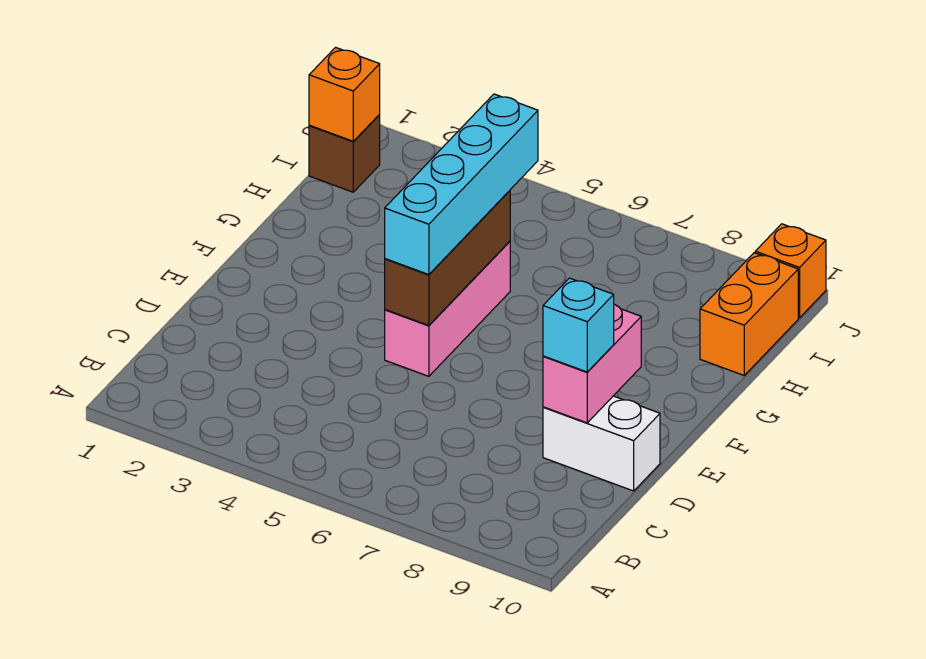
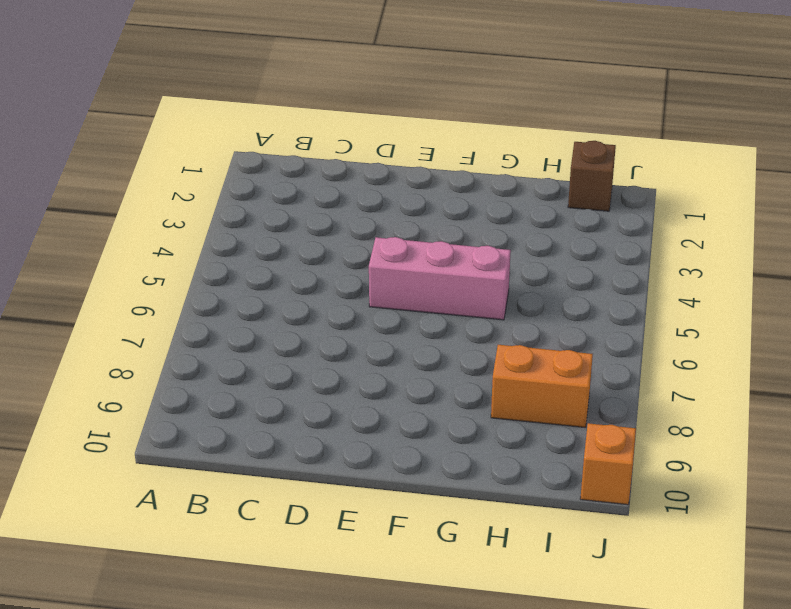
orange brick H8:I8 level 1 -> orange brick H10:I10 level 1
none -> white brick D9:D10 level 1
none -> pink brick D9:E9 level 2

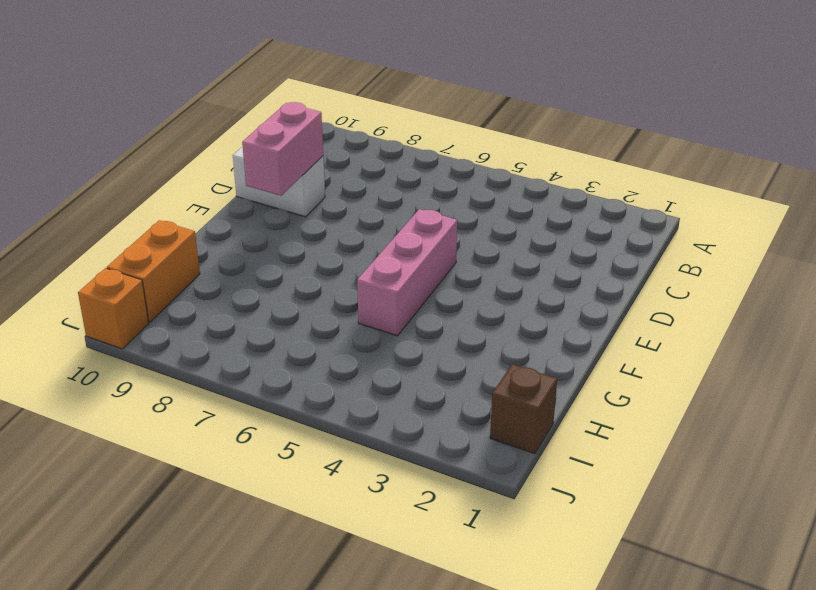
none -> brown brick E5:G5 level 2
none -> orange brick I1 level 2

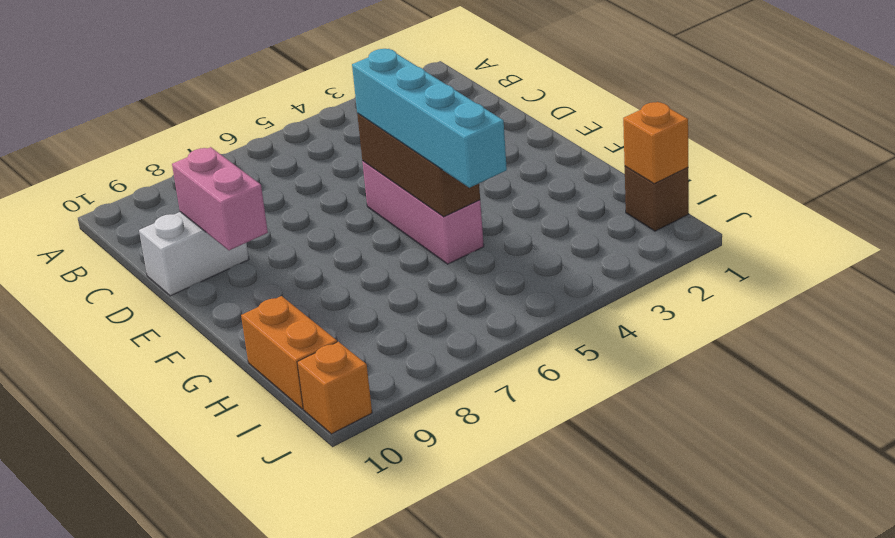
none -> cyan brick D9 level 3

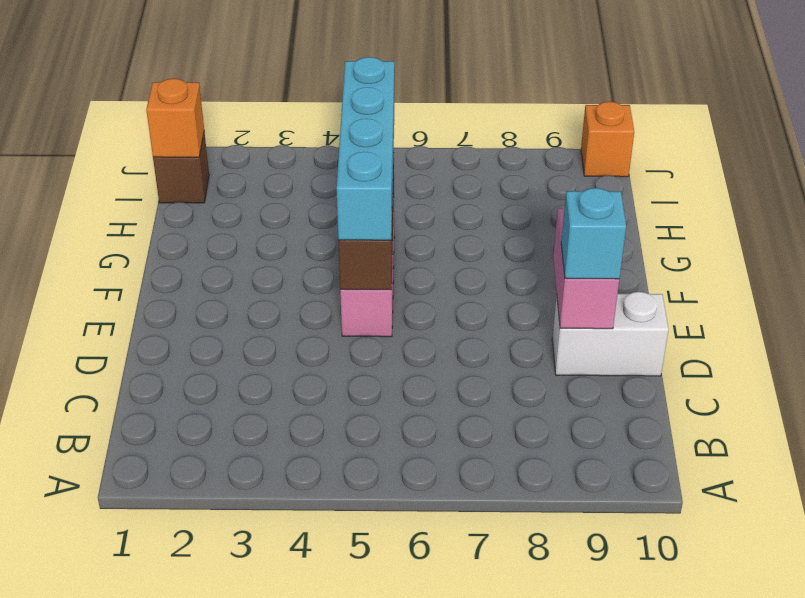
none -> orange brick H10:I10 level 1

